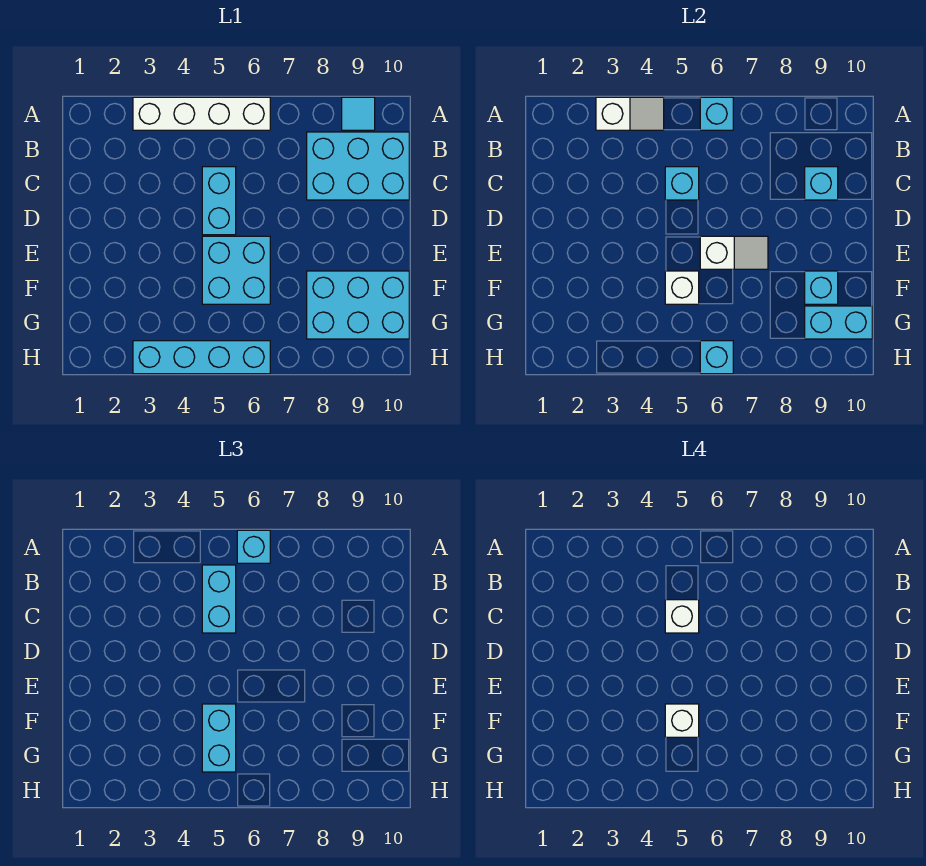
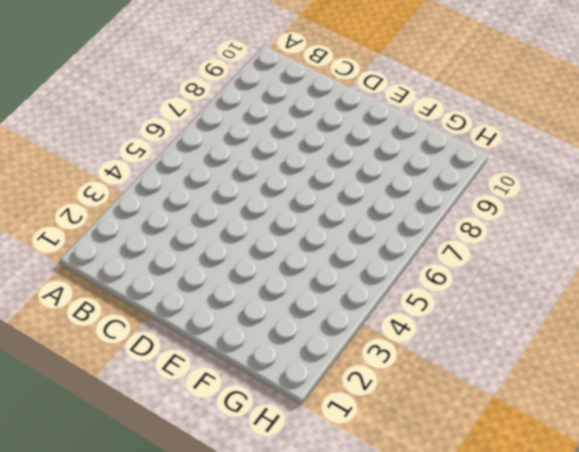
none -> white brick A3:A6 level 1
none -> cyan tile A9 level 1
none -> cyan brick B8:C10 level 1

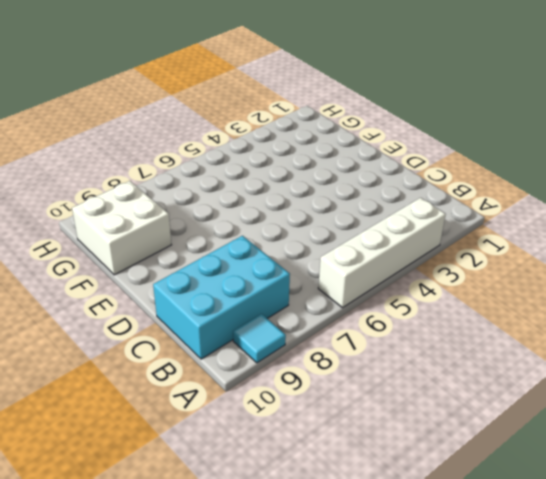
white brick F9:G10 level 1 -> cyan brick F8:G10 level 1
none -> cyan brick C5:D5 level 1
none -> cyan brick E5:F6 level 1
none -> cyan brick H3:H6 level 1

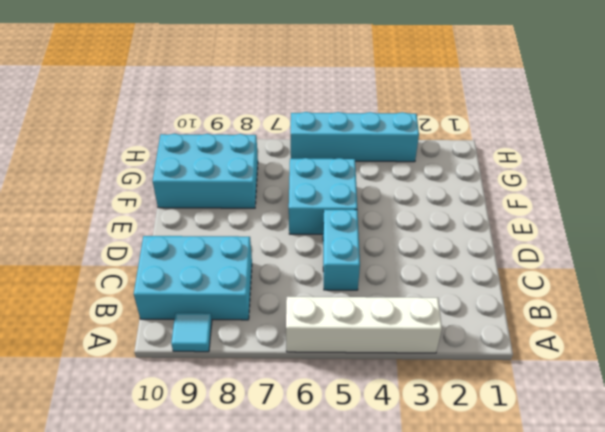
none -> white slope A3:A4 level 2 top 3
none -> cyan brick A6 level 2
none -> cyan brick C5 level 2

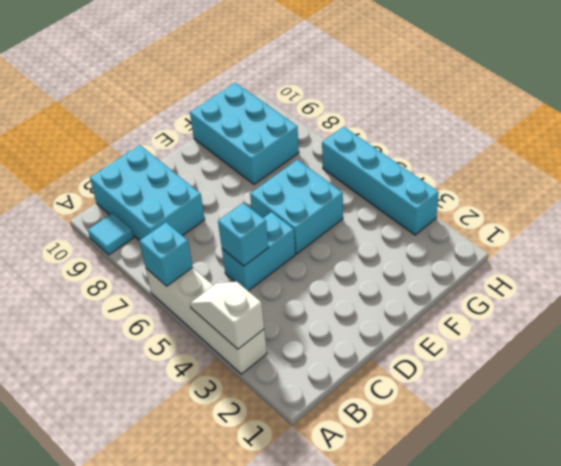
none -> cyan brick C9 level 2
none -> white slope E6:E7 level 2 top 6
none -> white brick F5 level 2

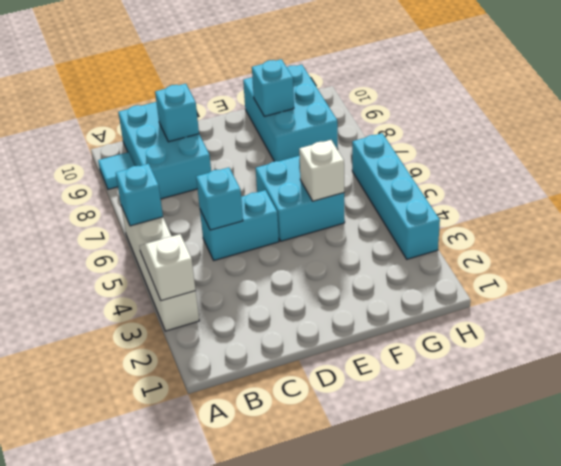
none -> white slope E6:E7 level 2 top 6
none -> cyan brick G9:G10 level 2
none -> cyan brick H6 level 2

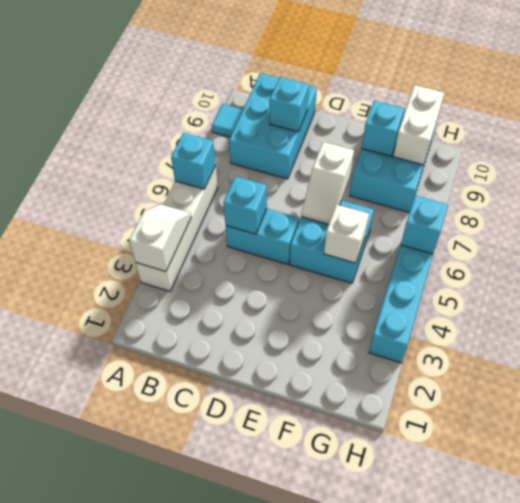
white slope E6:E7 level 2 top 7 -> white slope E6:E7 level 2 top 6
white brick G9:G10 level 2 -> cyan brick G9:G10 level 2
none -> cyan brick A6 level 3
none -> cyan brick B5:C5 level 3
none -> cyan brick F5:G5 level 3

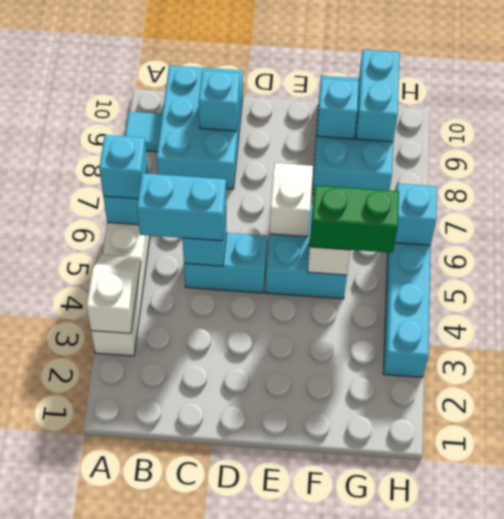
green brick F5:G5 level 3 -> cyan brick F5:G5 level 3
none -> white brick C5 level 4
none -> white brick F5 level 4

